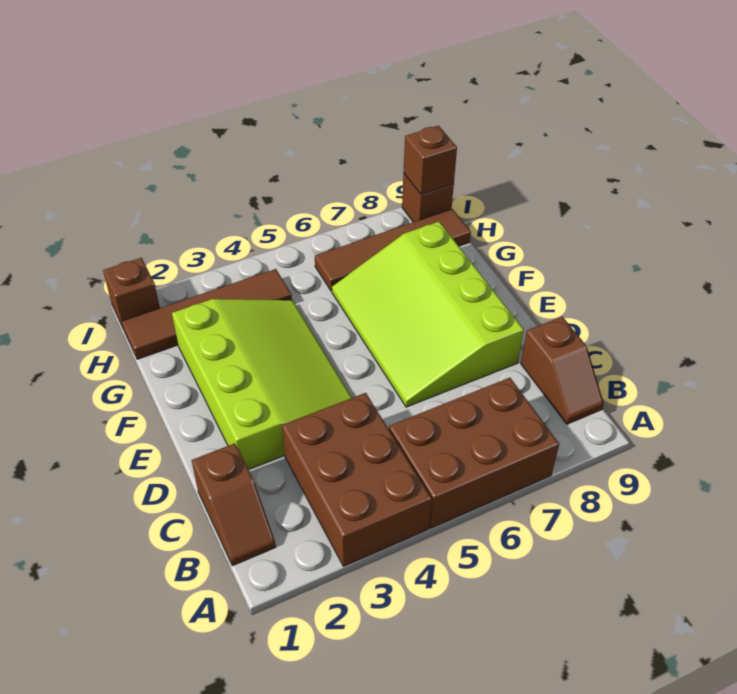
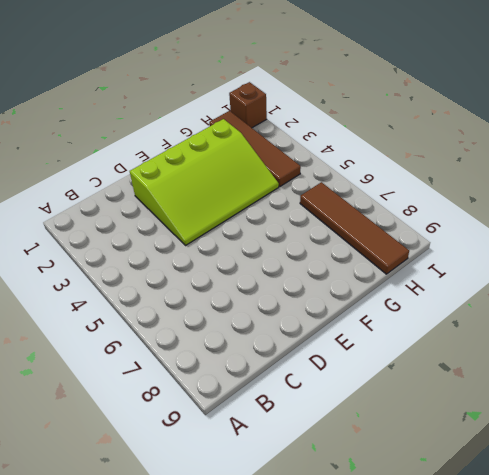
none -> brown brick A3:C4 level 1
none -> brown brick A5:B7 level 1

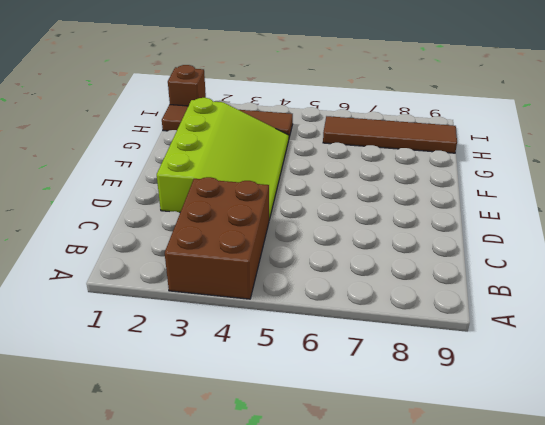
none -> brown brick A5:B7 level 1
none -> brown slope B1:C1 level 1 top C

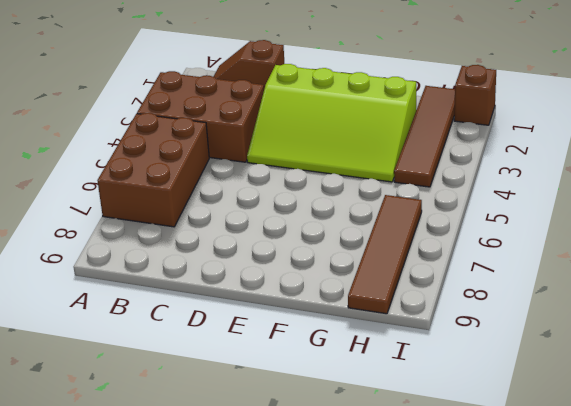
none -> brown slope B9:C9 level 1 top C
none -> lime slope D6:G8 level 1 top 8

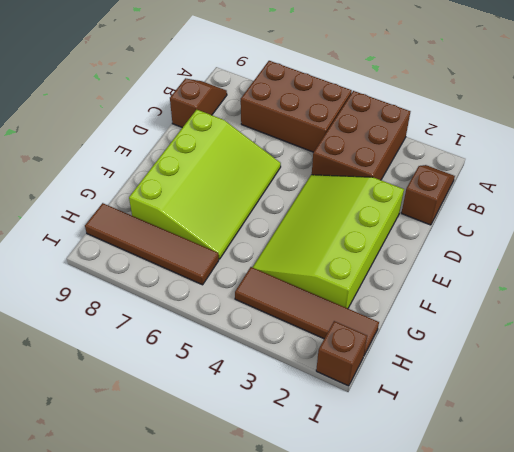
none -> brown brick I9 level 1
none -> brown brick I9 level 2

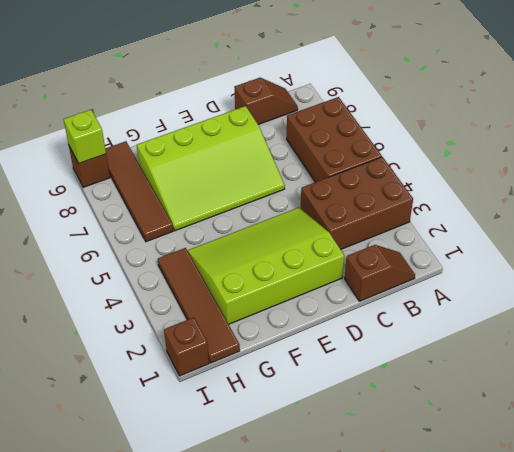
lime brick I9 level 2 -> brown brick I9 level 2

